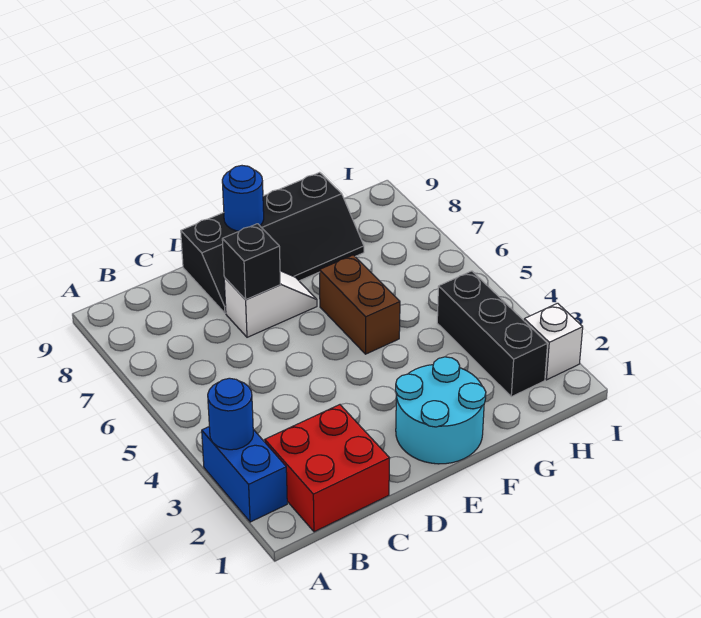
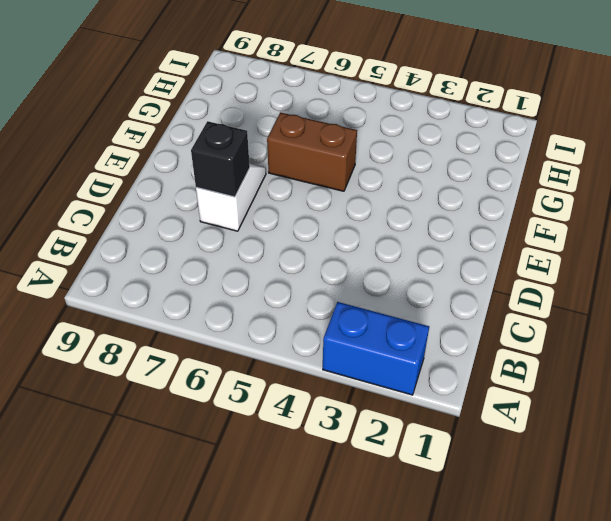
none -> red brick B1:C2 level 1
none -> black slope D8:G9 level 1 top 9

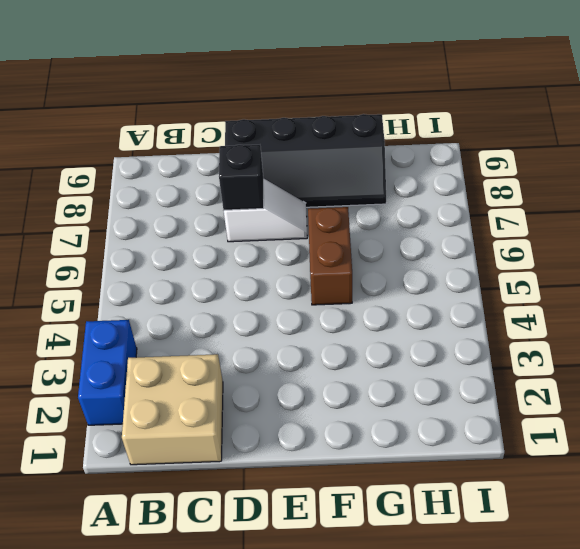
tan brick B1:C2 level 1 -> red brick B1:C2 level 1
none -> cyan round brick E1:F2 level 1
none -> black brick H2:H4 level 1

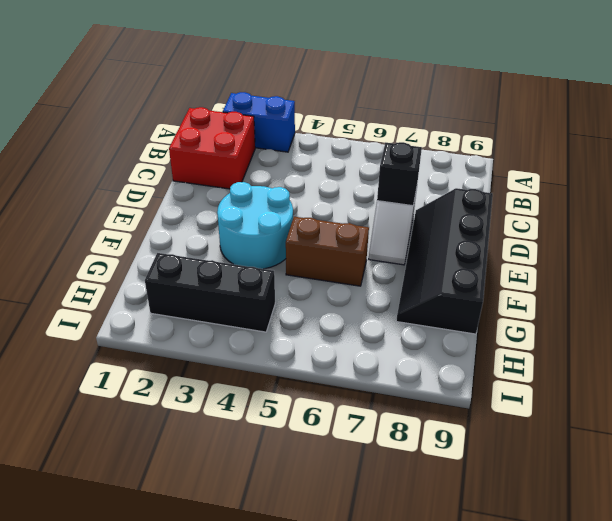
cyan round brick E3:F4 level 1 -> cyan round brick E1:F2 level 1
none -> white brick I2 level 1
none -> blue round brick A3 level 2

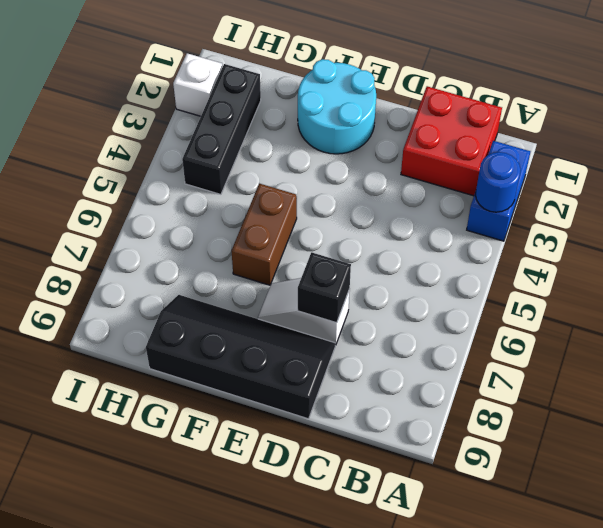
none -> blue round brick E9 level 2

